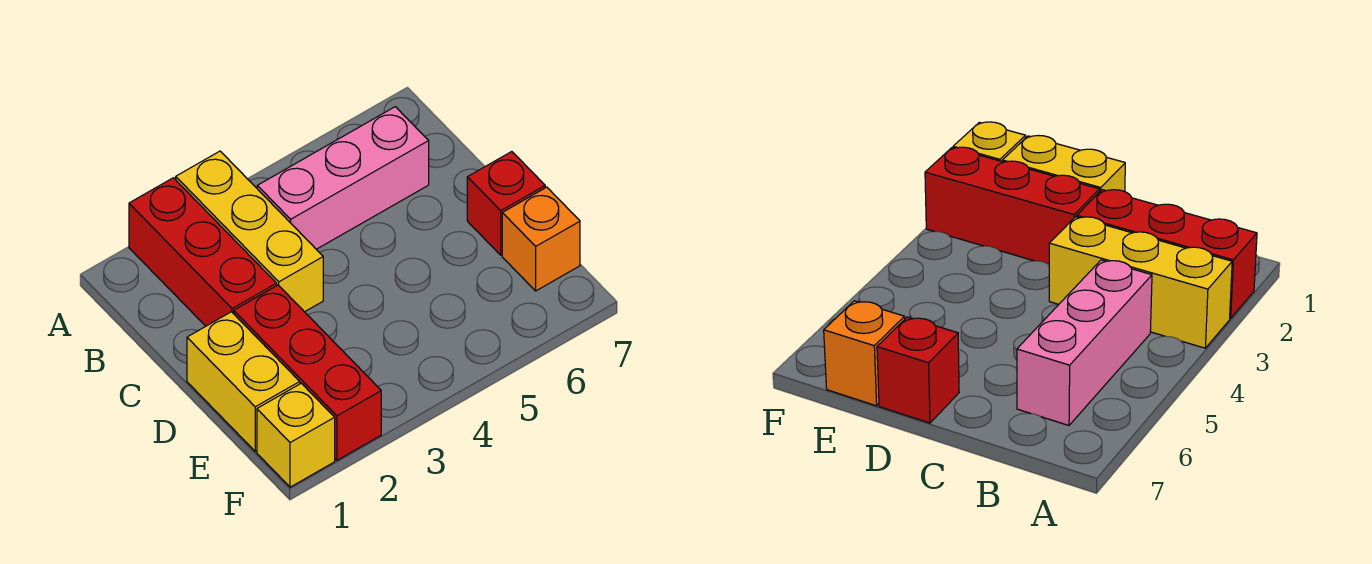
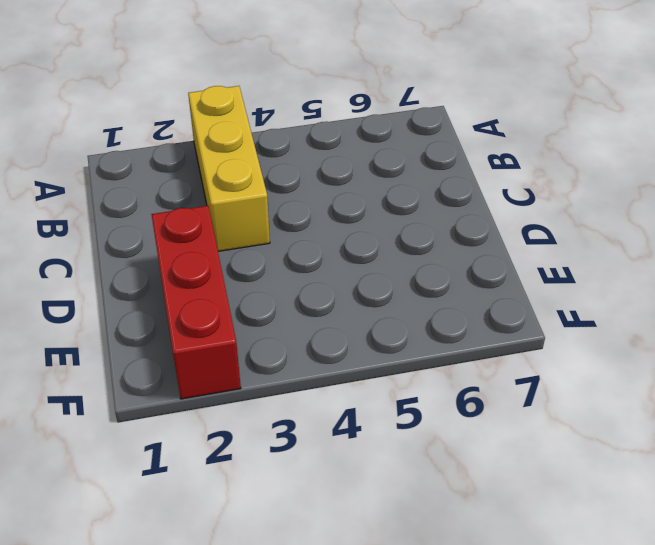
none -> red brick A2:C2 level 1
none -> pink brick B4:B6 level 1

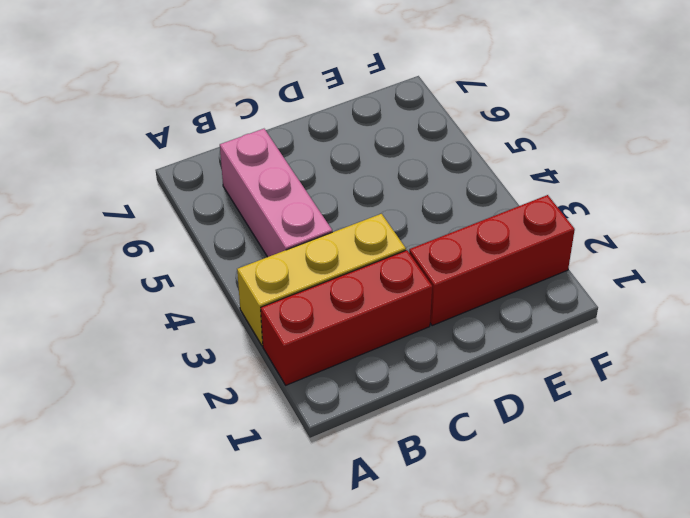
none -> yellow brick D1:E1 level 1
none -> red brick D7 level 1

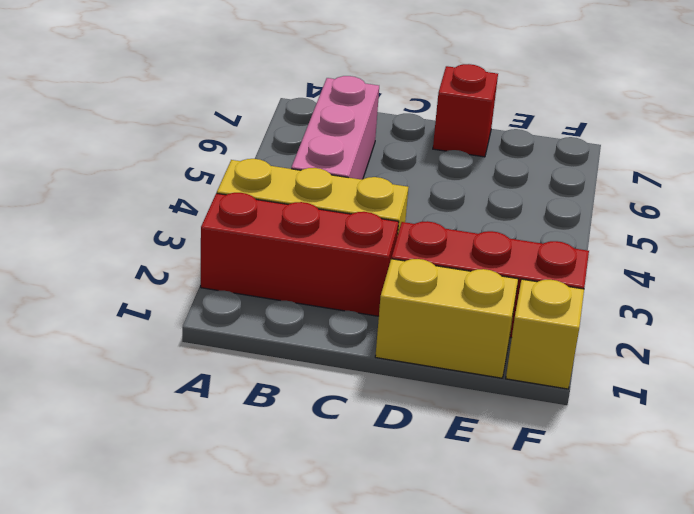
none -> orange brick E7 level 1

